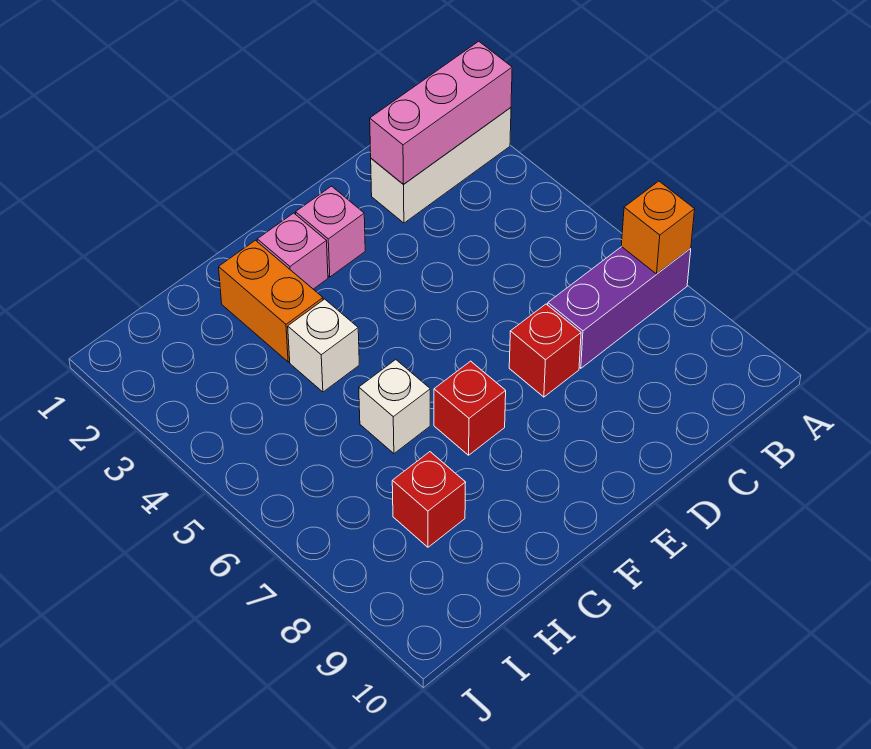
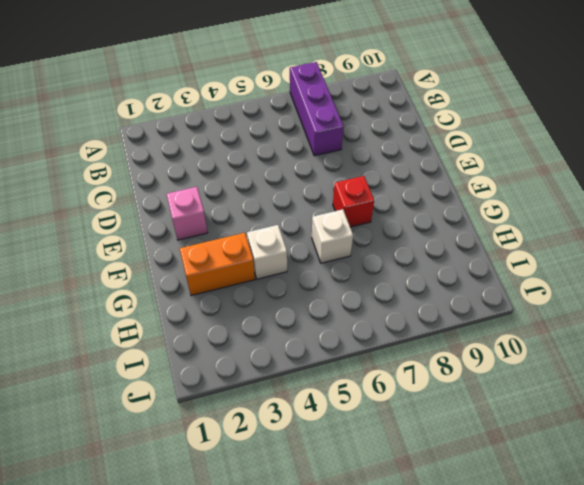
none -> white brick A2:C2 level 1
none -> red brick D7 level 1
none -> pink brick F2 level 1

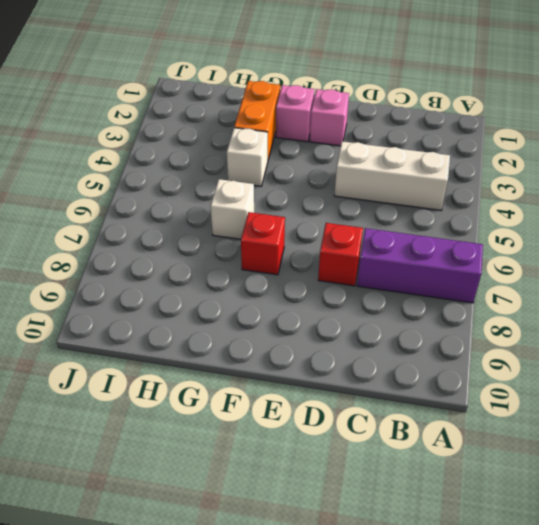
white brick B4:D4 level 1 -> white brick A2:C2 level 1
none -> red brick H8 level 1
none -> pink brick A2:C2 level 2
none -> orange brick A7 level 2

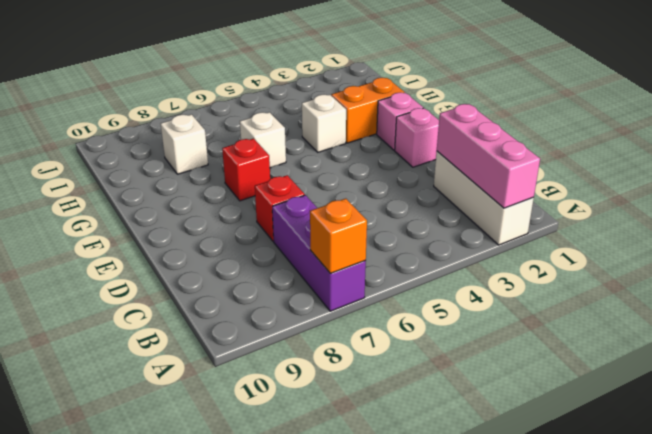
white brick H8 level 1 -> red brick H8 level 1

